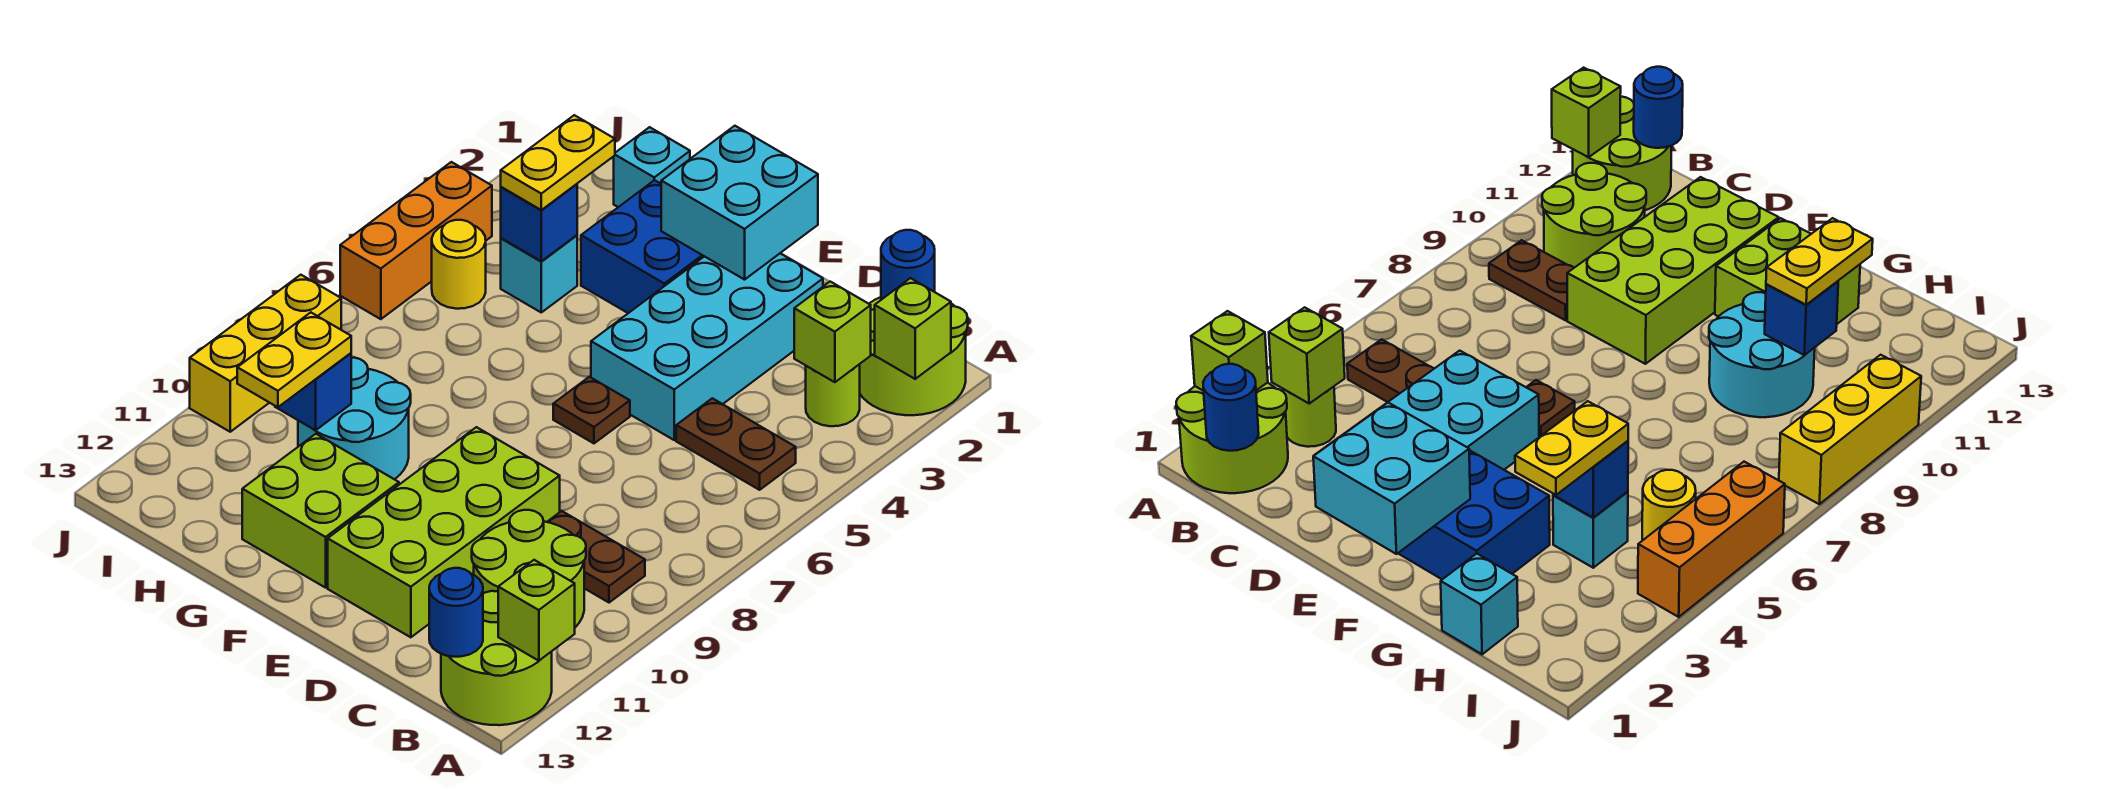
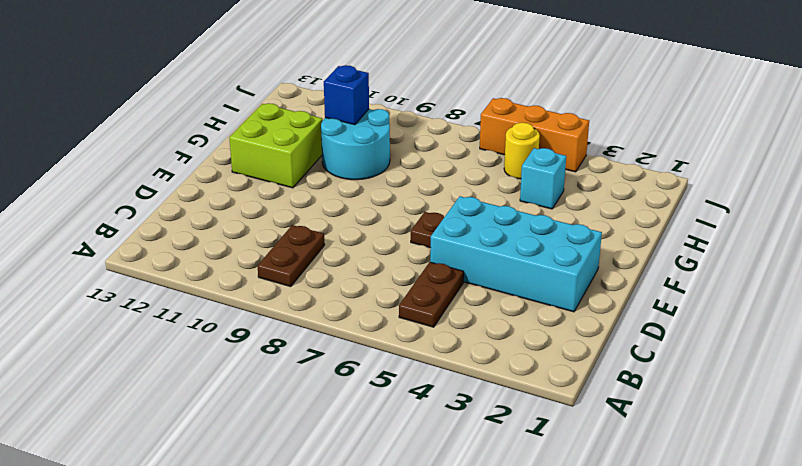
none -> lime round brick A1:B2 level 1
none -> lime round brick A12:B13 level 1
none -> lime round brick B3 level 1

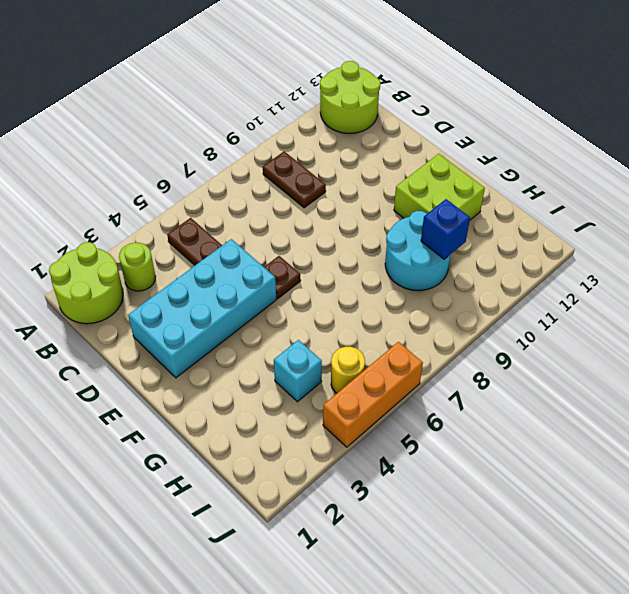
none -> lime round brick B10:C11 level 1
none -> lime brick D9:E12 level 1
none -> blue brick F2:G3 level 1

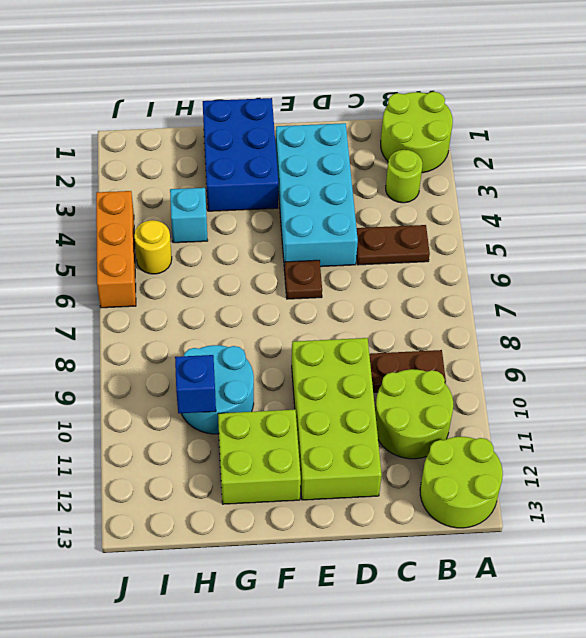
blue brick F1:G3 level 1 -> blue brick F2:G3 level 1
none -> cyan brick H1 level 1
none -> yellow brick J8:J10 level 1
none -> lime brick A2 level 2

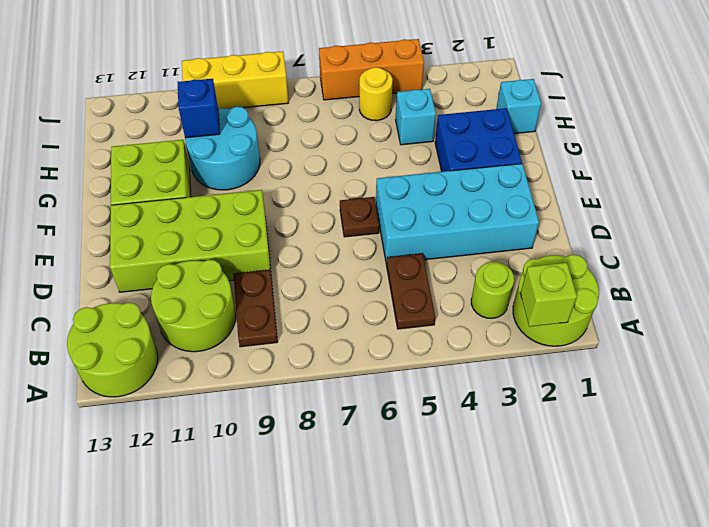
none -> lime brick A12 level 2
none -> blue round brick B1 level 2
none -> lime brick B3 level 2

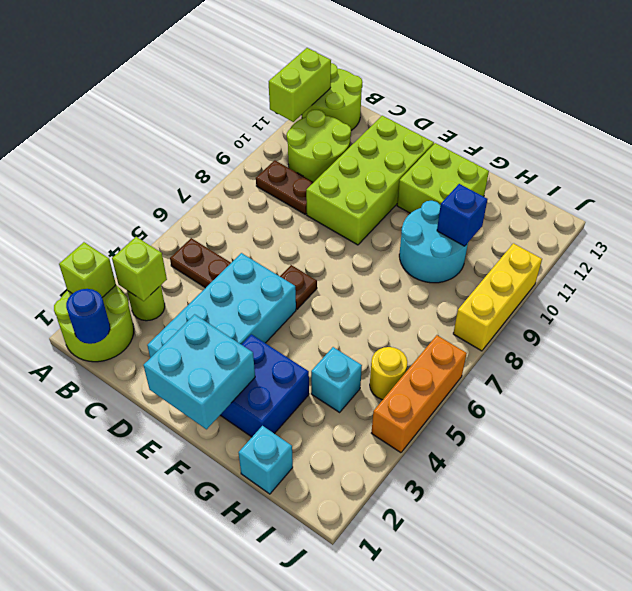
lime brick A11:A12 level 2 -> lime brick A12 level 2
none -> blue round brick B13 level 2
none -> blue brick H4 level 2
none -> yellow plate H3:H4 level 3

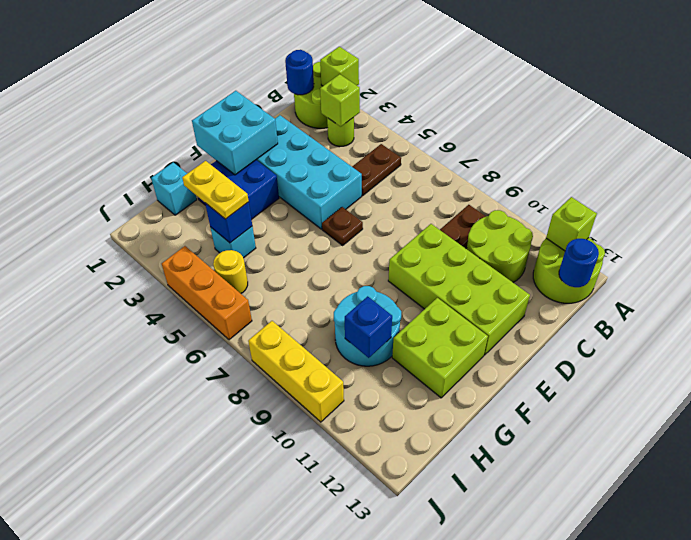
none -> yellow plate H10:H11 level 3

